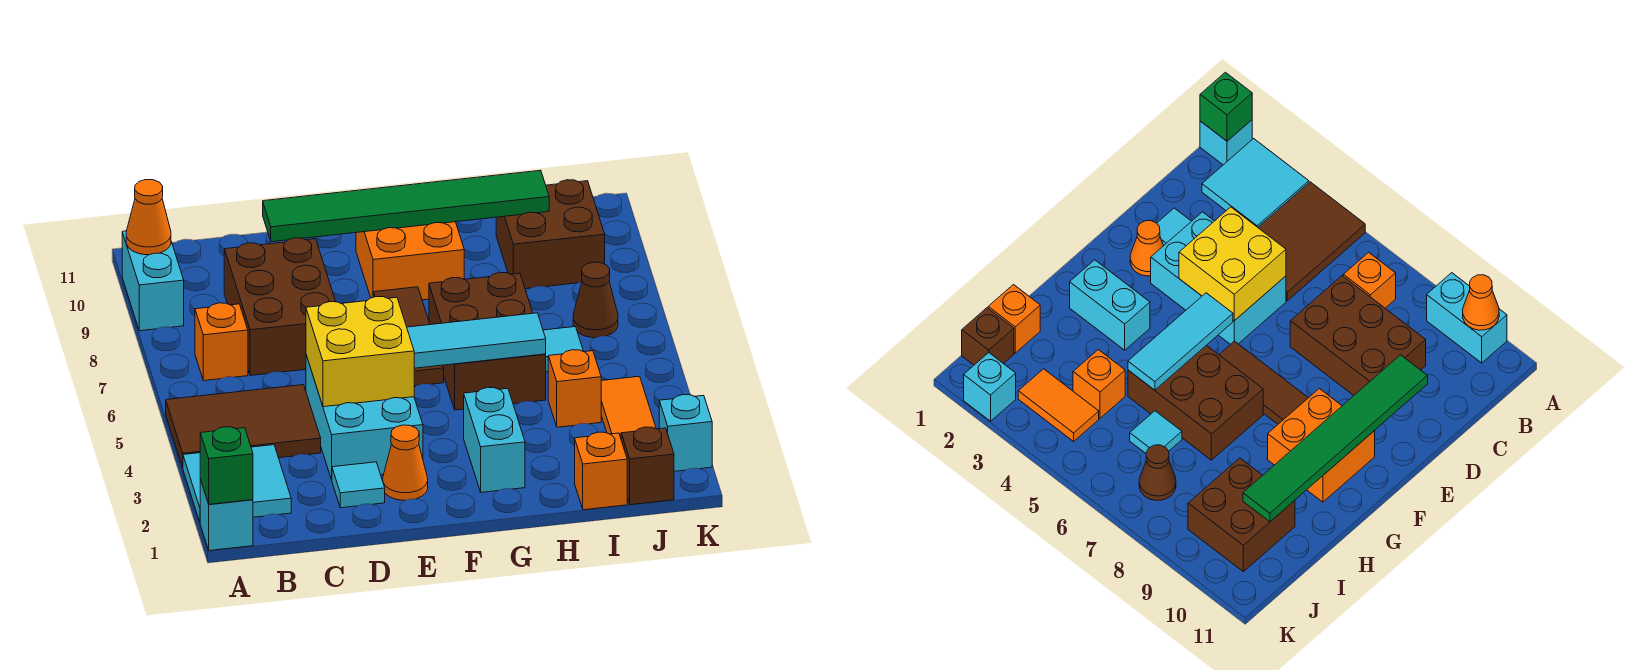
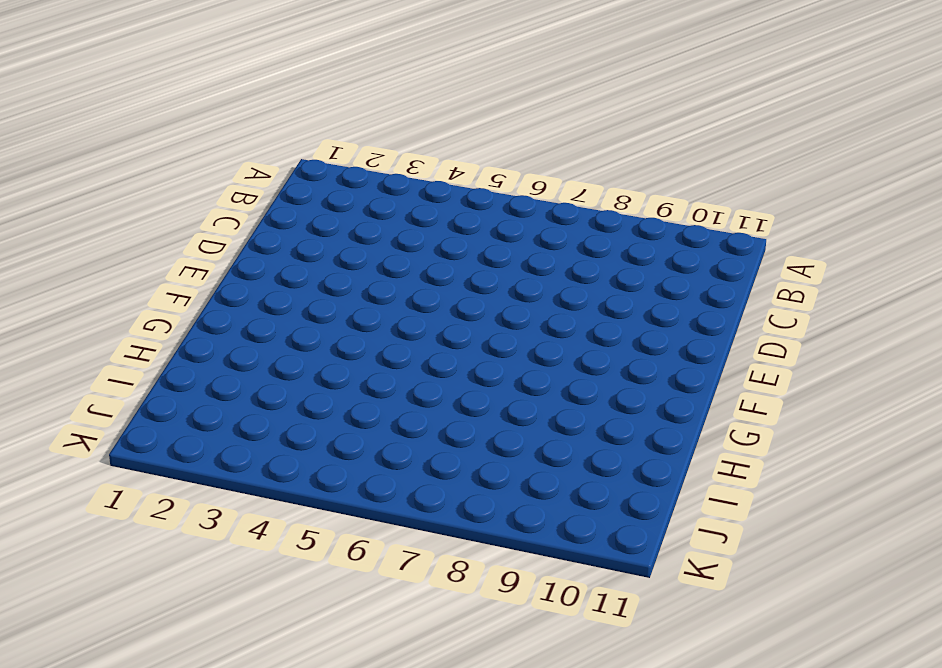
none -> cyan brick A1 level 1
none -> cyan tile A2:B3 level 1
none -> brown tile A4:C5 level 1

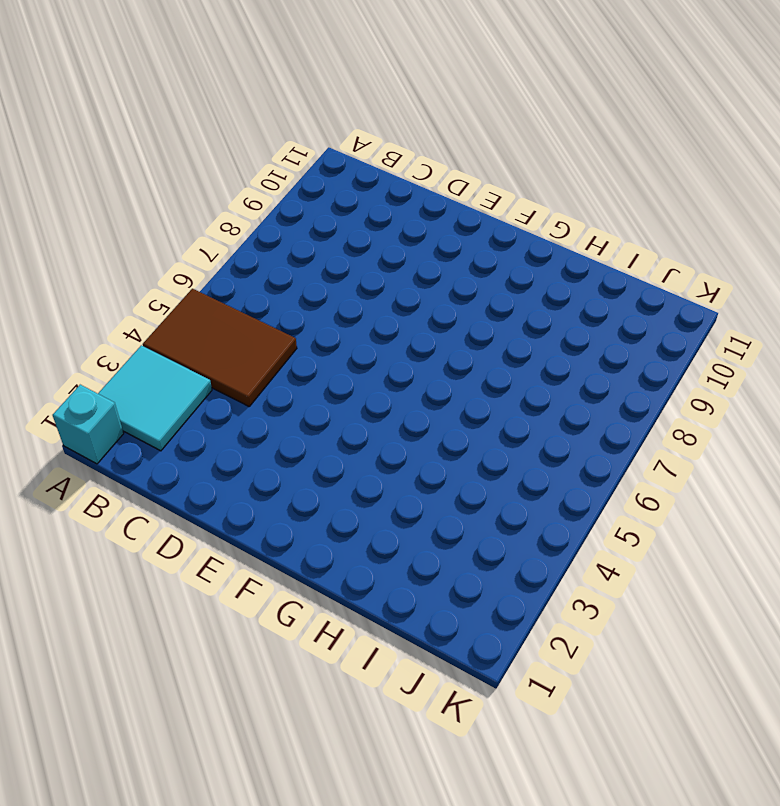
none -> cyan brick A9:A10 level 1
none -> orange brick B7 level 1
none -> brown brick C7:D9 level 1

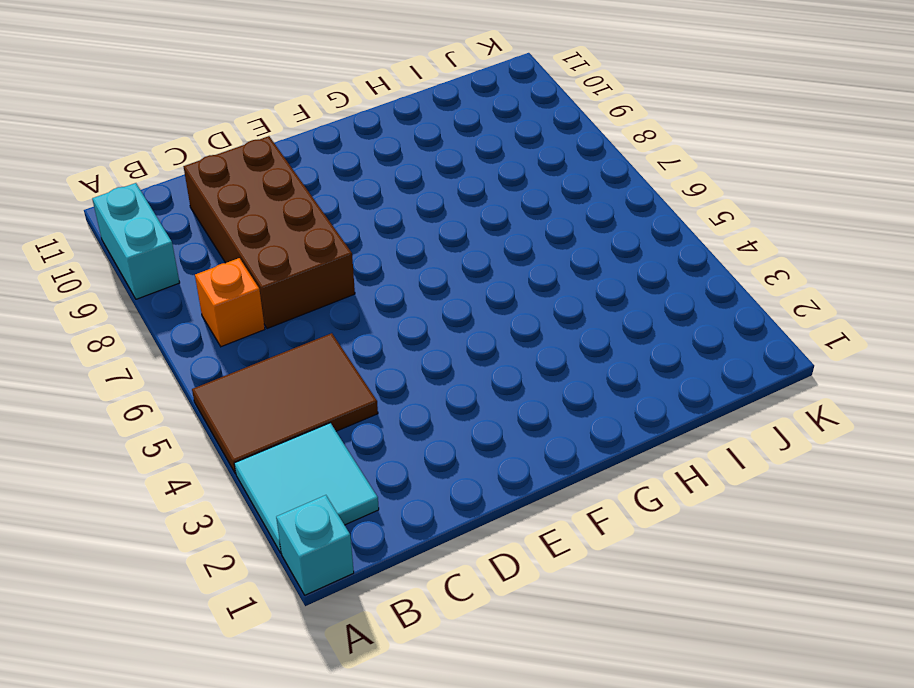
brown brick C7:D10 level 1 -> brown brick C7:D9 level 1
none -> cyan tile D2 level 1
none -> cyan brick D3:E5 level 1
none -> orange cone E2 level 1

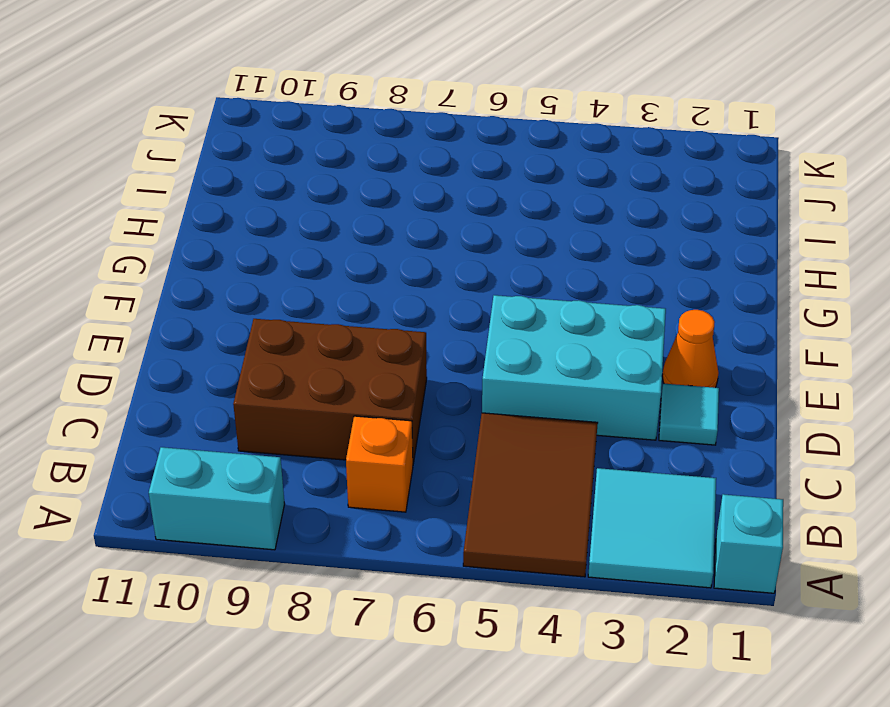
none -> brown tile F6:F8 level 1
none -> orange brick F9:G10 level 1
none -> cyan brick G2:G3 level 1

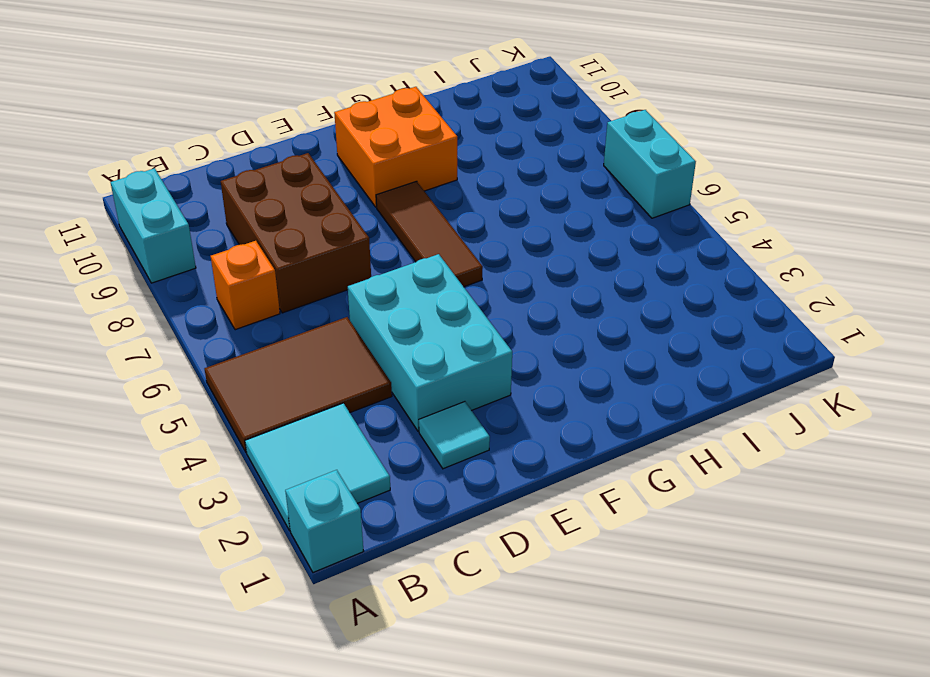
cyan brick K6:K7 level 1 -> cyan brick G2:G3 level 1
none -> orange cone E2 level 1
none -> brown brick G5:H7 level 1
none -> orange brick I1 level 1

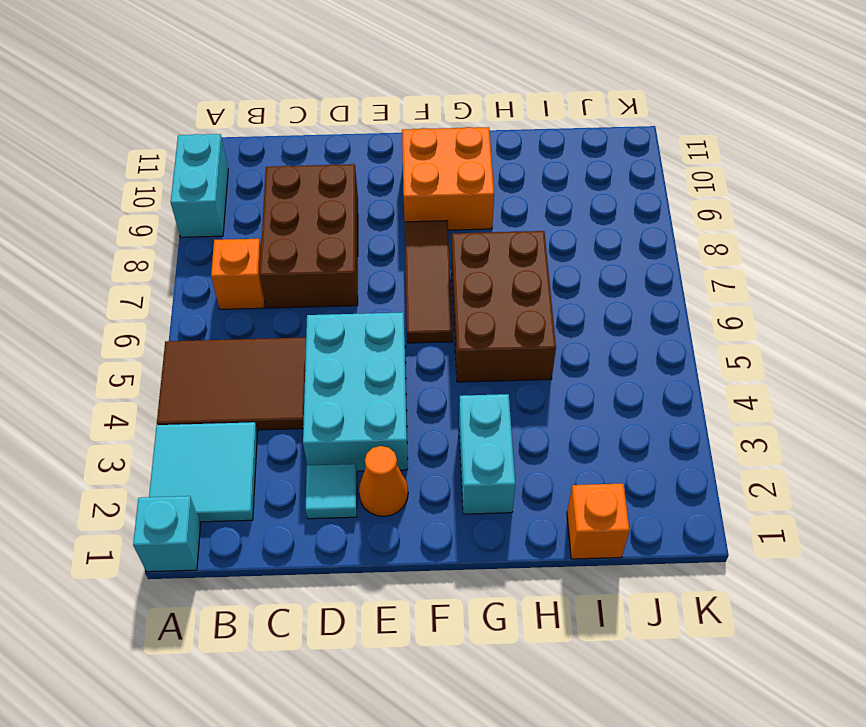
none -> orange brick I4 level 1
none -> cyan tile I6 level 1
none -> brown brick I9:J10 level 1

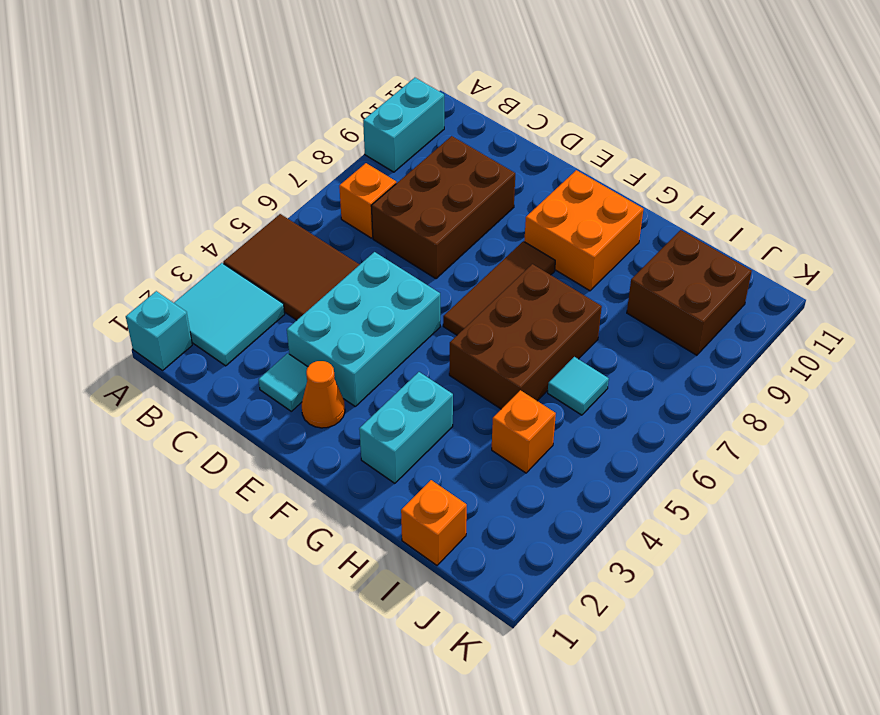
none -> brown brick J1 level 1
none -> orange tile J3:J4 level 1
none -> brown cone J7 level 1

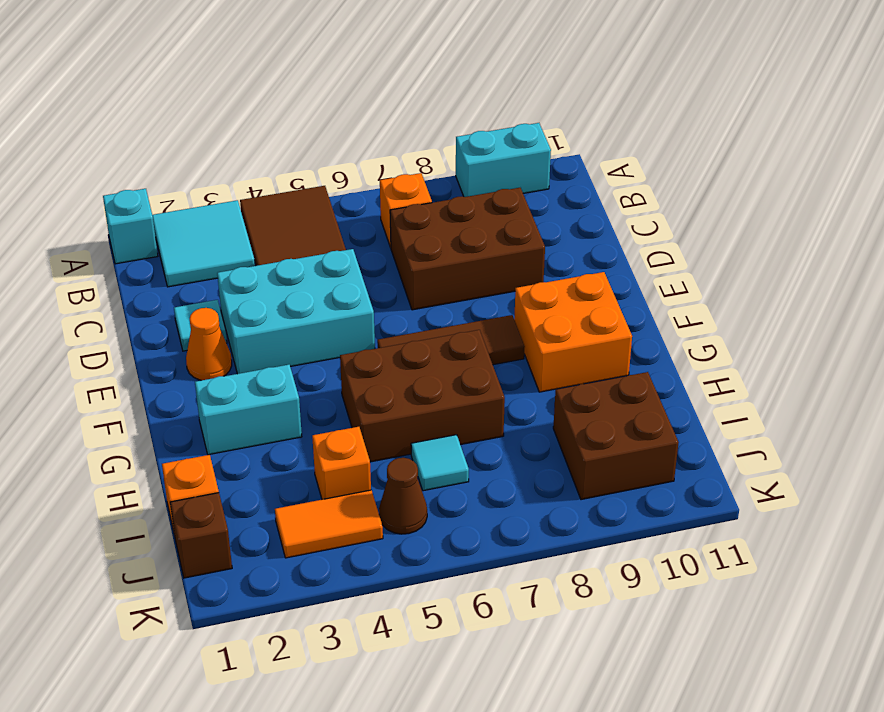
brown cone J5 level 1 -> brown cone J7 level 1
none -> cyan brick K2 level 1
none -> green brick A1 level 2
none -> orange cone A10 level 2

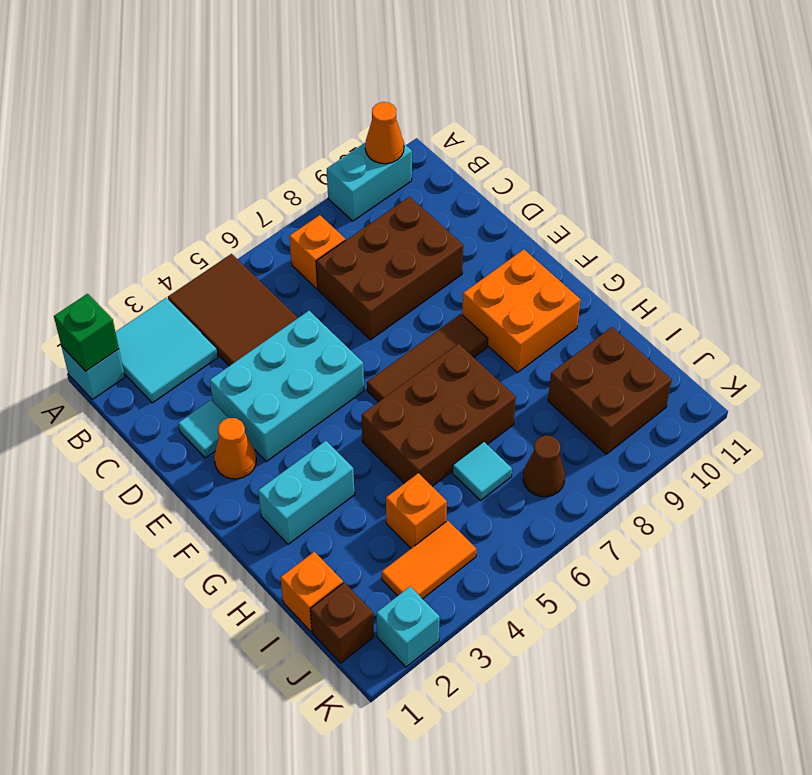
none -> yellow brick D4:E5 level 2
none -> green tile D10:I10 level 2
none -> cyan tile F5:H5 level 2

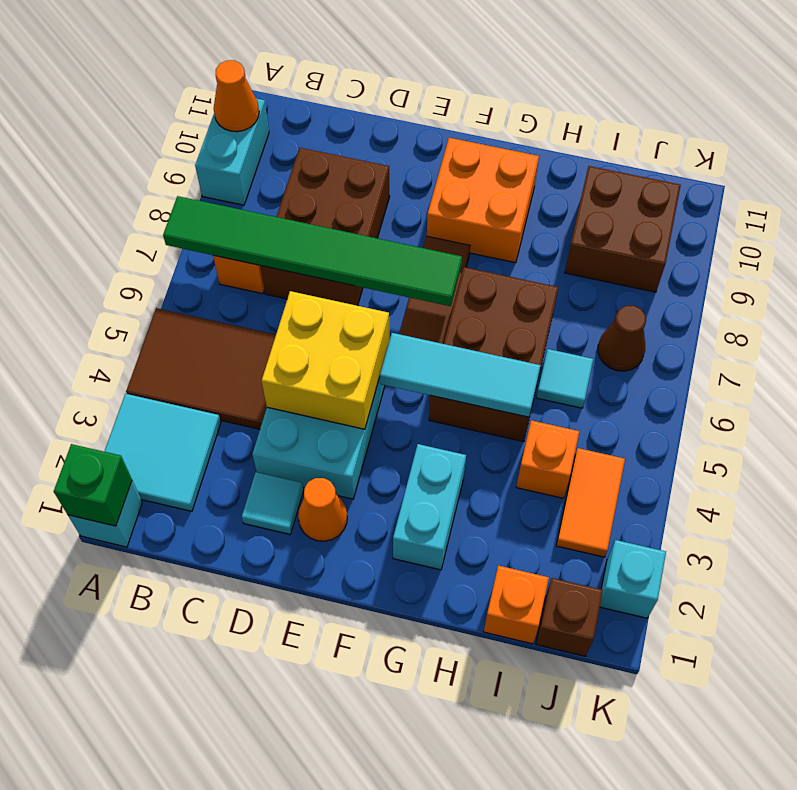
green tile A7:F7 level 2 -> green tile D10:I10 level 2

